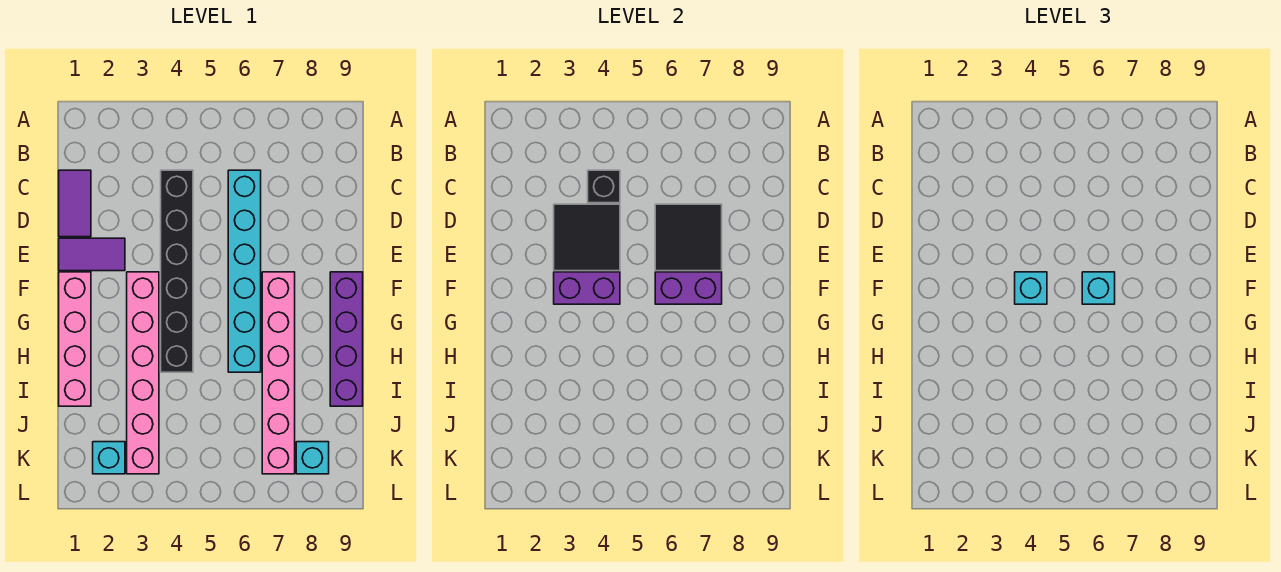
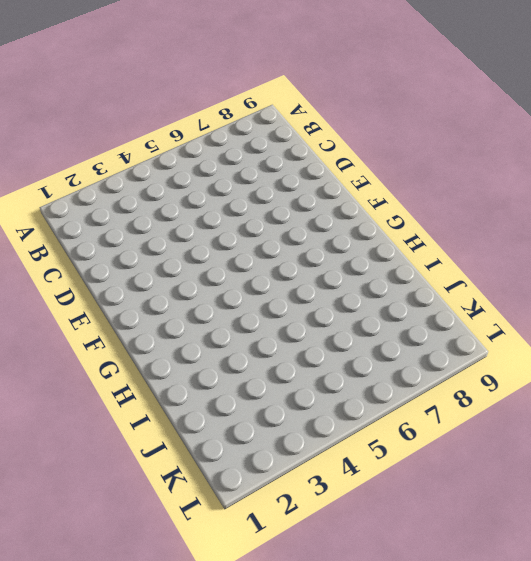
none -> purple tile C1:D1 level 1
none -> black brick C4:H4 level 1
none -> cyan brick C6:H6 level 1

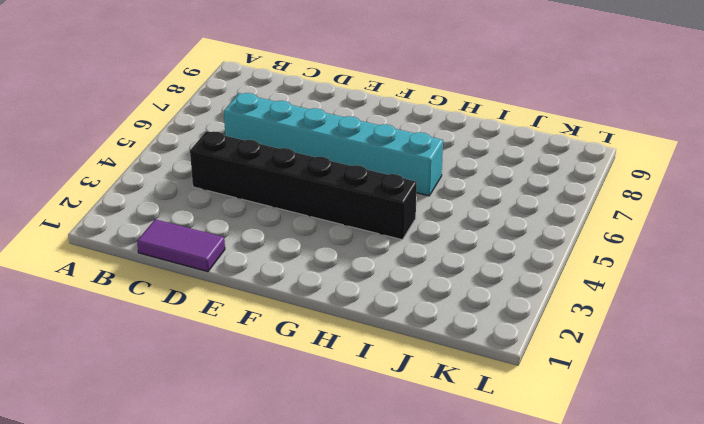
none -> purple tile E1:E2 level 1
none -> pink brick F1:I1 level 1
none -> pink brick F3:K3 level 1

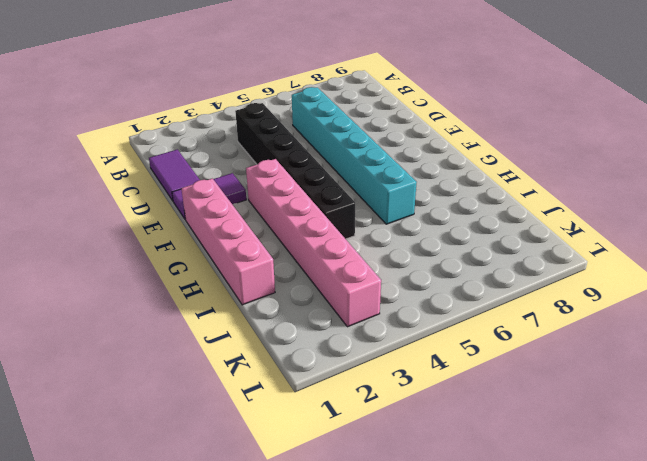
none -> pink brick F7:K7 level 1
none -> purple brick F9:I9 level 1
none -> cyan brick K2 level 1

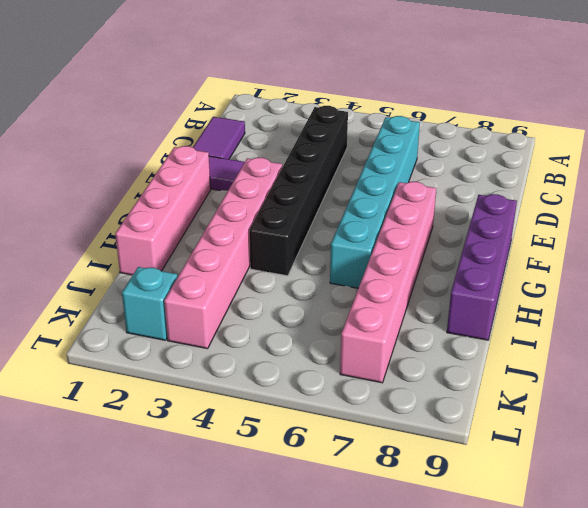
none -> cyan brick K8 level 1
none -> black brick C4 level 2
none -> black tile D3:E4 level 2

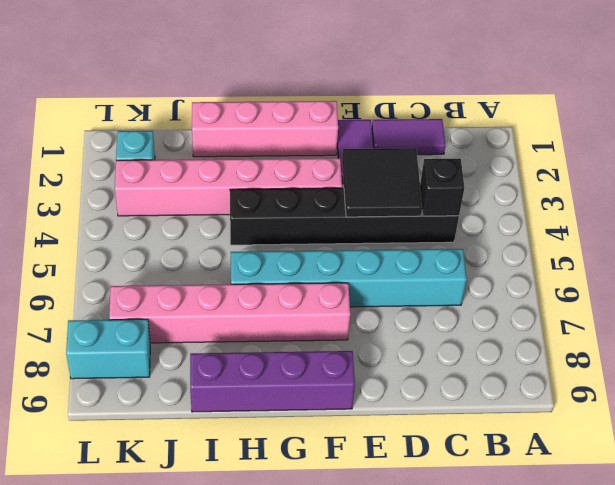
cyan brick K8:L8 level 1 -> cyan brick K8 level 1
none -> black tile D6:E7 level 2
none -> purple brick F3:F4 level 2
none -> purple brick F6:F7 level 2

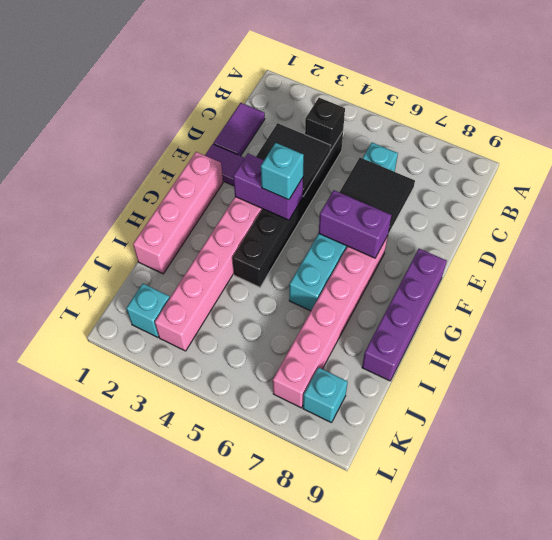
none -> cyan brick F6 level 3

